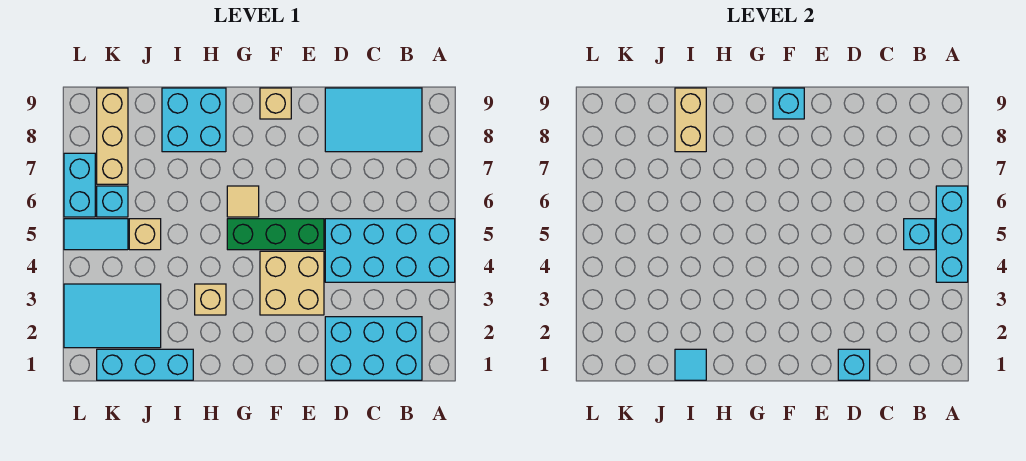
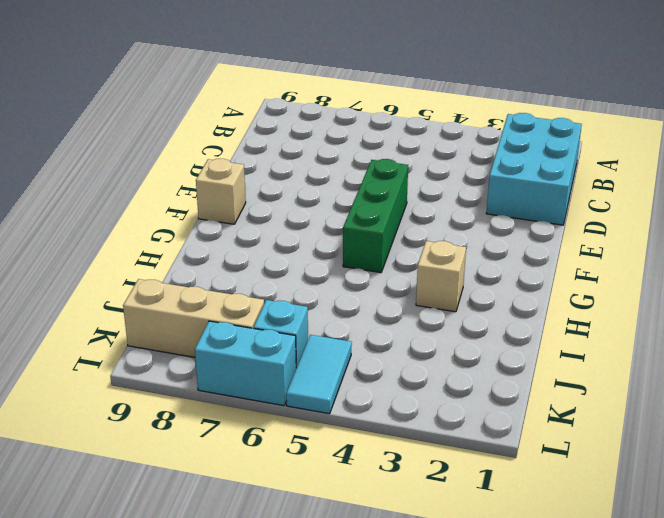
none -> cyan brick A4:D5 level 1
none -> cyan tile B8:D9 level 1
none -> tan brick E3:F4 level 1

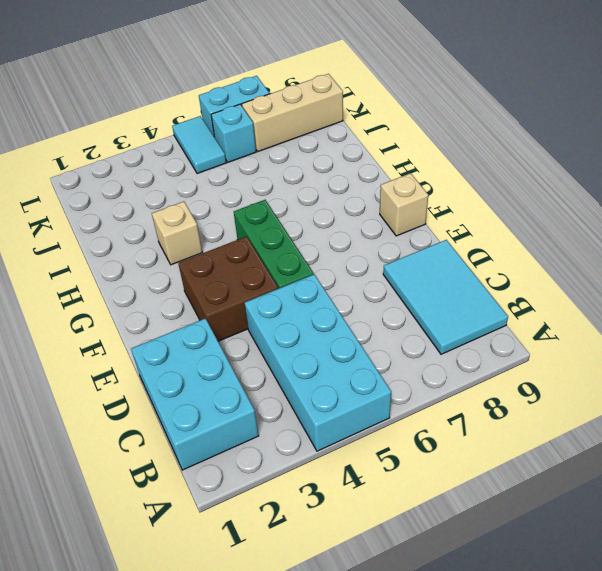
brown brick E3:F4 level 1 -> tan brick E3:F4 level 1
none -> tan tile G6 level 1
none -> cyan brick H8:I9 level 1
none -> cyan brick I1:K1 level 1

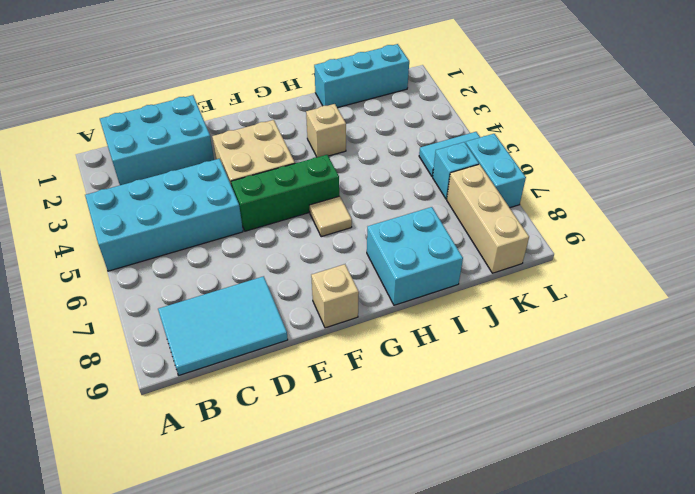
none -> cyan tile J2:L3 level 1
none -> tan brick J5 level 1
none -> cyan brick A4:A6 level 2

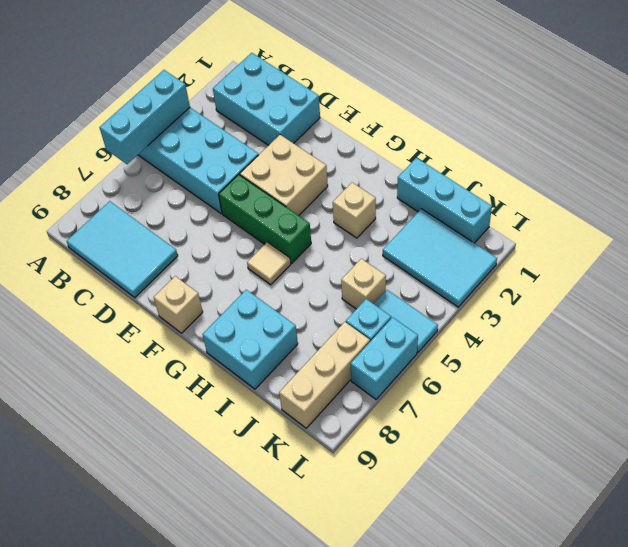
none -> cyan brick B5 level 2
none -> cyan brick D1 level 2
none -> cyan brick F9 level 2

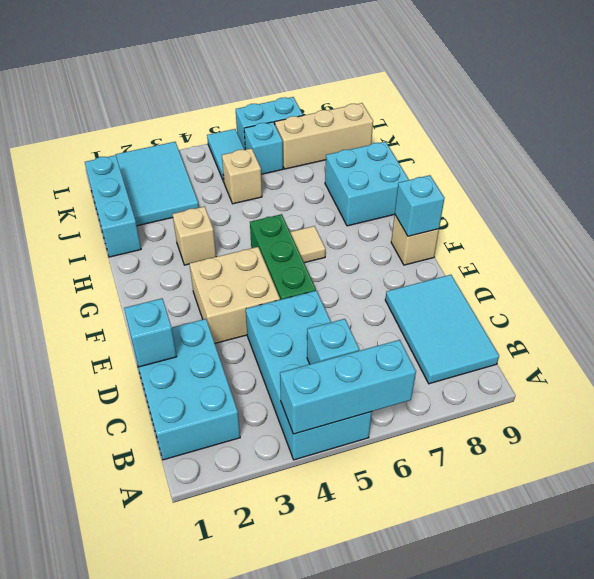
none -> cyan tile I1 level 2
none -> tan brick I8:I9 level 2

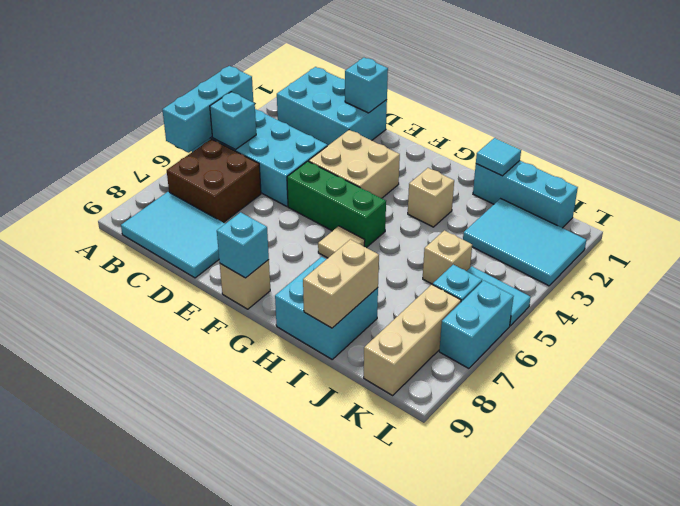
brown brick B6:C7 level 1 -> none

